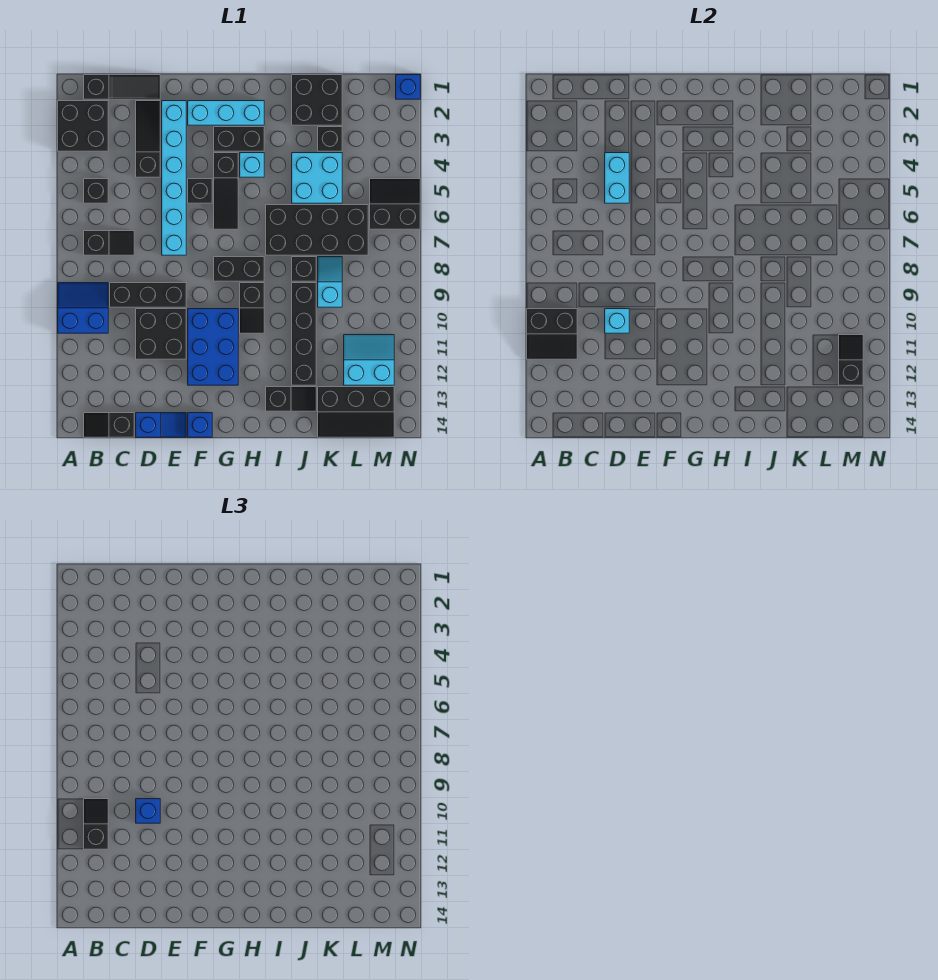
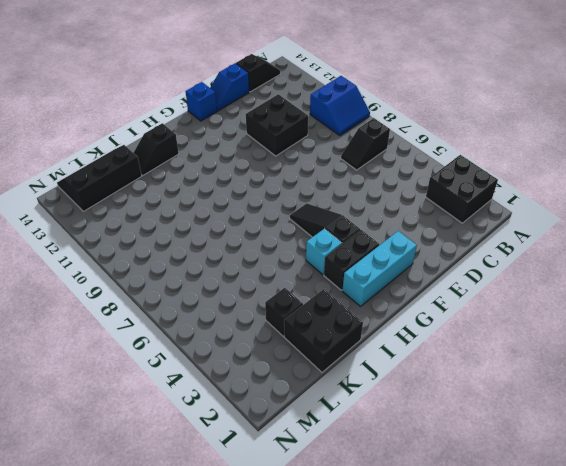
none -> black slope B1:D1 level 1 top B
none -> black brick B5 level 1
none -> black brick C9:E9 level 1
none -> black slope D2:D4 level 1 top 4

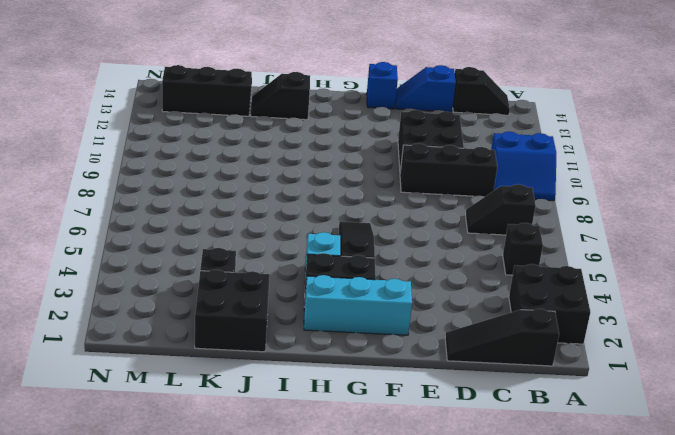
none -> black slope D2:D4 level 1 top 4
none -> cyan brick E2:E7 level 1
none -> black brick F5 level 1
none -> blue brick F10:G12 level 1

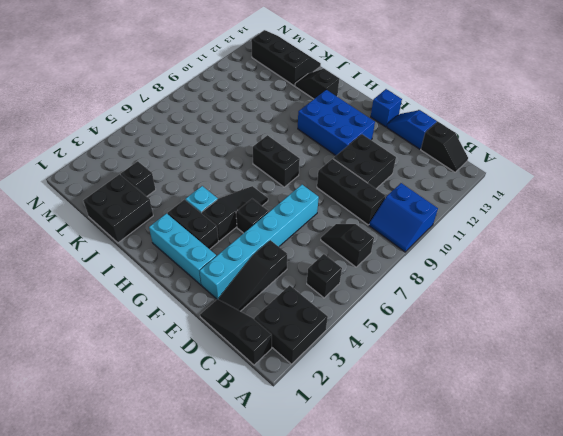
blue brick F11:H12 level 1 -> blue brick F10:G12 level 1
none -> black slope H9:H10 level 1 top 9
none -> black brick I6:L7 level 1
none -> cyan brick J4:K5 level 1
none -> black brick J8 level 1

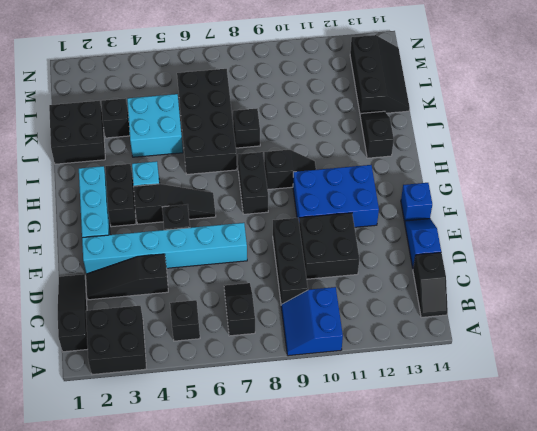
none -> black brick J9:J12 level 1
none -> cyan slope K8:K9 level 1 top 9
none -> cyan slope L11:M12 level 1 top 12
none -> black slope M5:N6 level 1 top 6

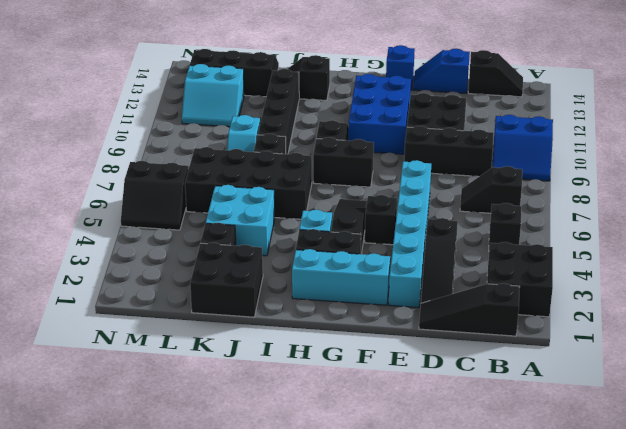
none -> blue brick N1 level 1
none -> black slope A10:B11 level 2 top 10
none -> cyan brick D4:D5 level 2
none -> cyan brick D10 level 2

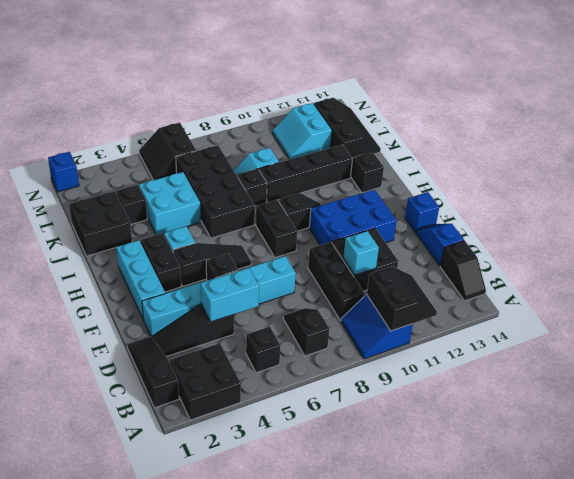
none -> black slope M11:M12 level 2 top 12
none -> black slope B10:B11 level 3 top 11
none -> blue brick D10 level 3

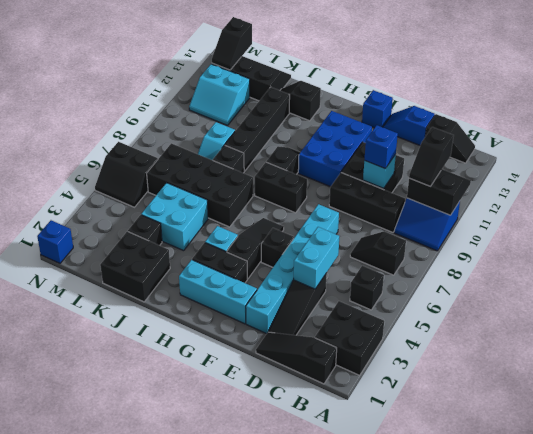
black slope M13:M14 level 2 top 14 -> black slope M11:M12 level 2 top 12

